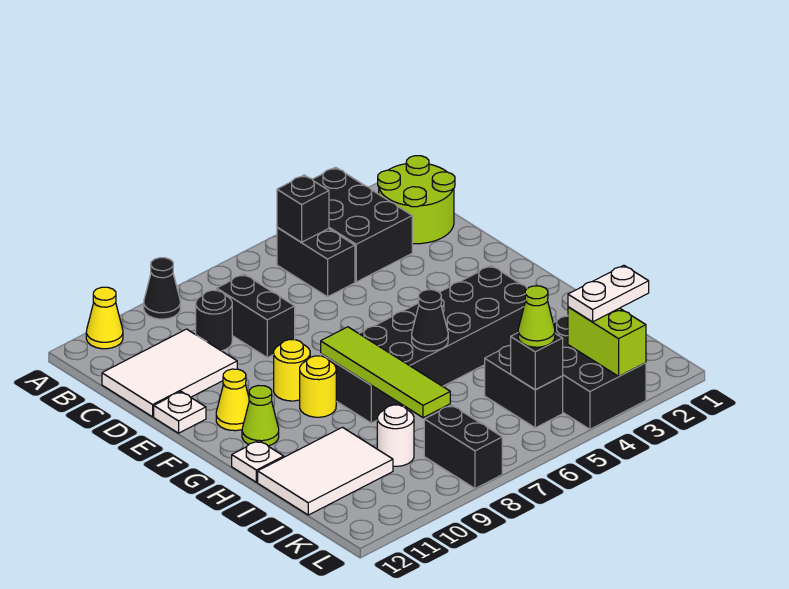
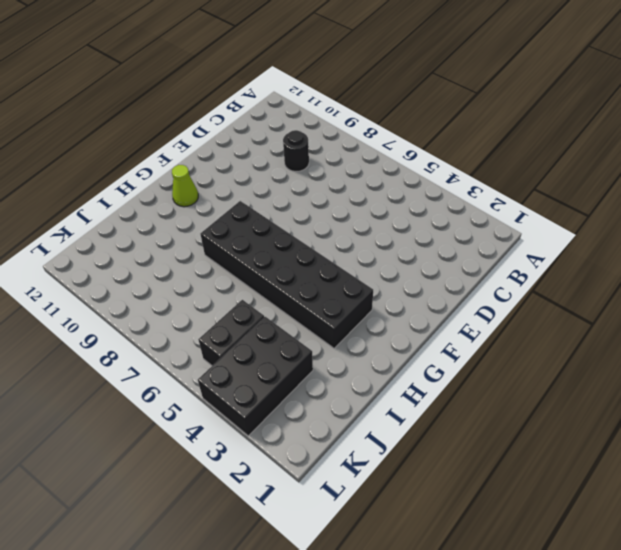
none -> black brick A3:C4 level 1
none -> black cone A9 level 1
none -> yellow cone A11 level 1

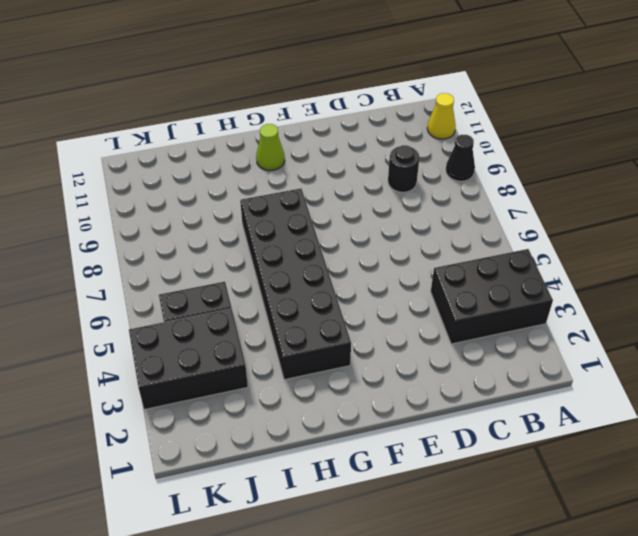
none -> lime round brick B1:C2 level 1
none -> black brick B5:C5 level 1
none -> black brick C8:D8 level 1

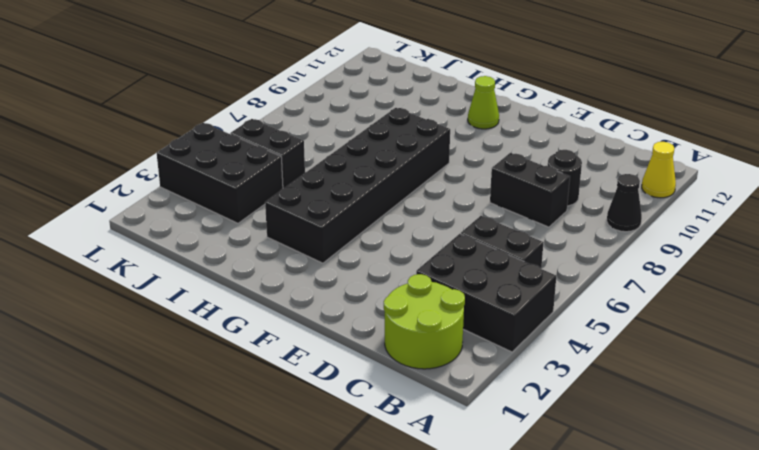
none -> white tile C10:D12 level 1
none -> white plate E12 level 1
none -> yellow round brick F9 level 1

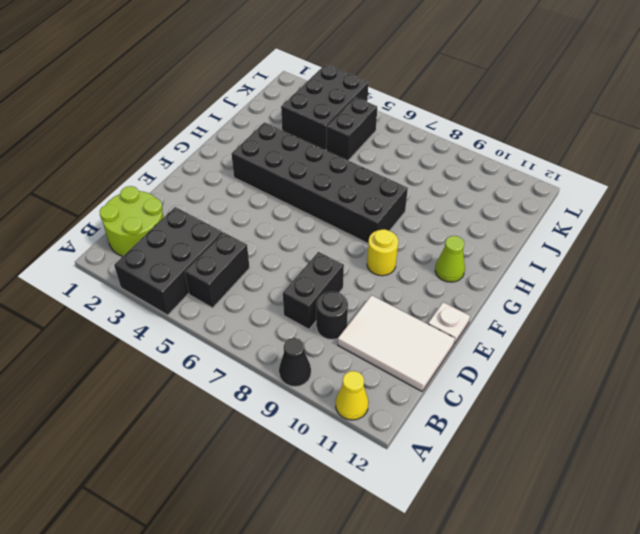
none -> yellow cone F11 level 1
none -> yellow round brick G9 level 1
none -> white plate H12 level 1

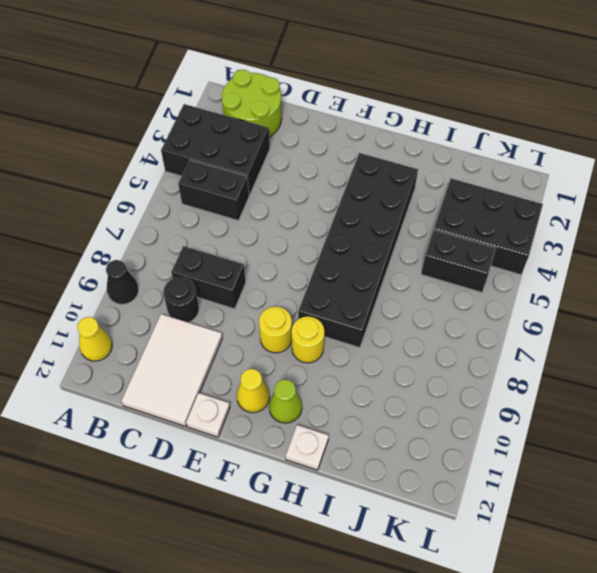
none -> white tile I10:J12 level 1
none -> white round brick J9 level 1
none -> black brick K8:L8 level 1

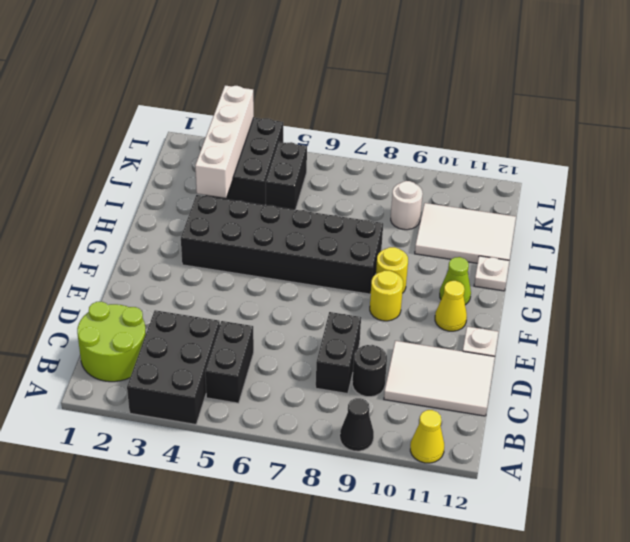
white brick I3:L3 level 2 -> lime brick K3:L3 level 2
none -> black brick K8:L8 level 1
none -> black brick B5 level 2
none -> lime tile G8:J8 level 2

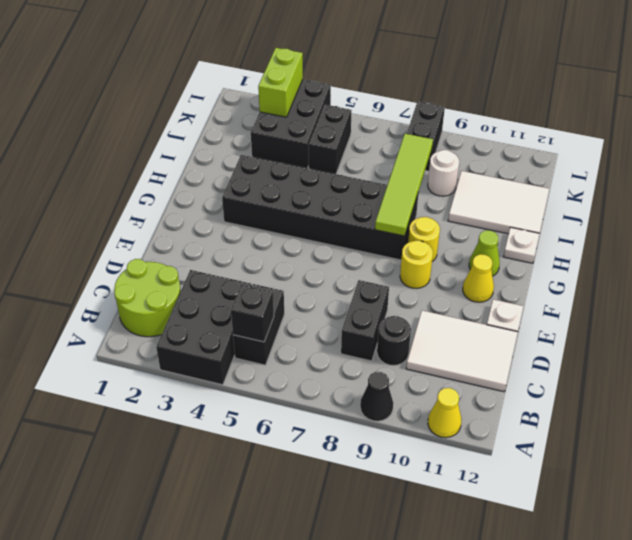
none -> black cone H6 level 2
none -> black brick K5 level 2
none -> white plate K2:K3 level 3

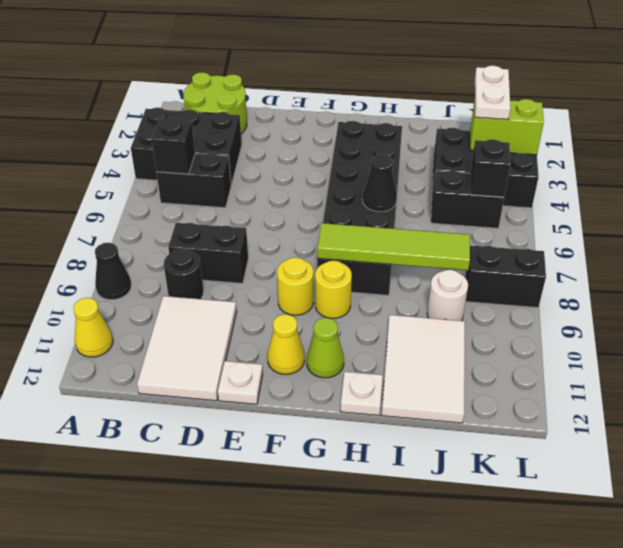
none -> lime cone K5 level 3

